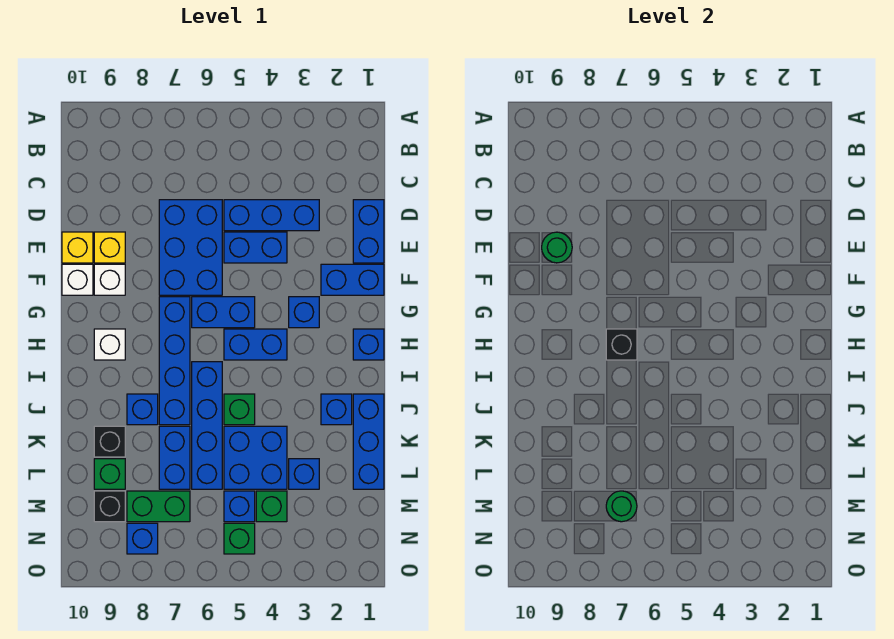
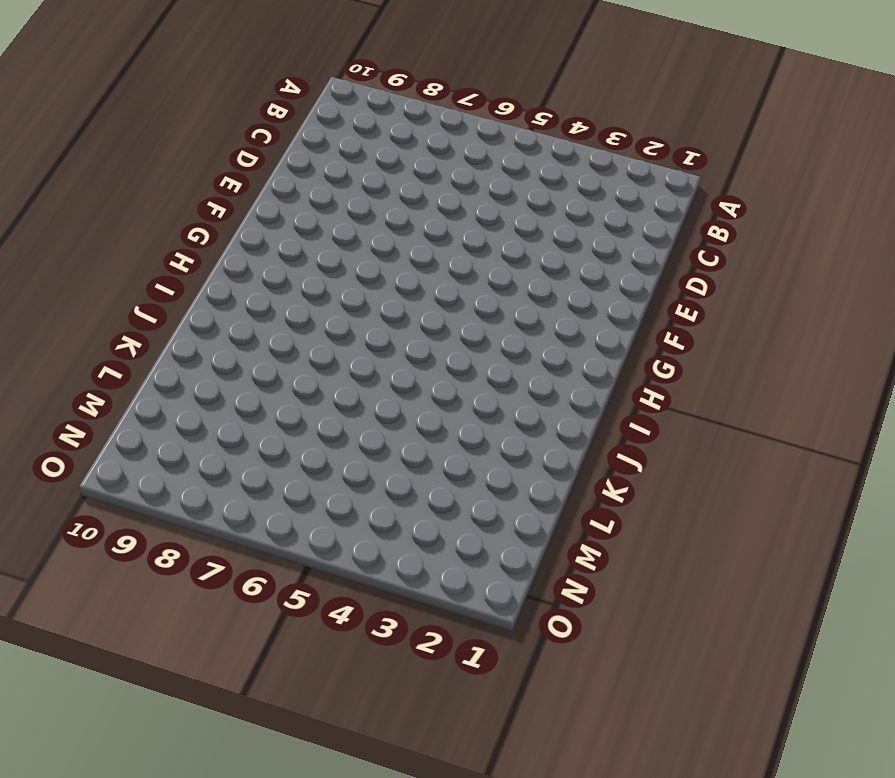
none -> blue brick D1:E1 level 1
none -> blue brick D3:D5 level 1
none -> blue brick D6:F7 level 1
none -> blue brick E4:E5 level 1

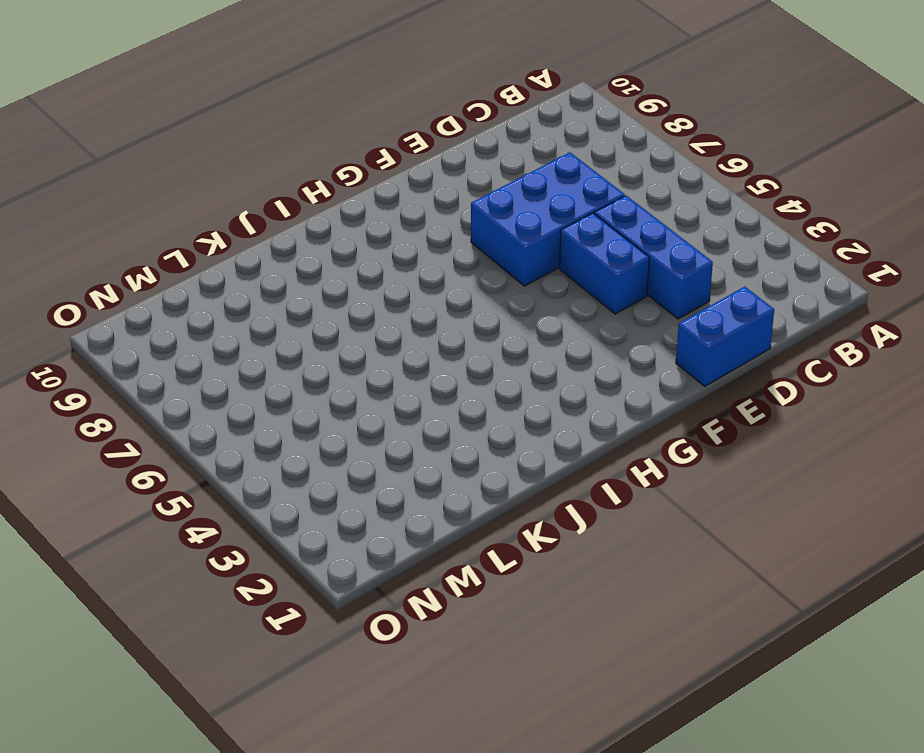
none -> yellow brick E9 level 1
none -> yellow brick E10 level 1
none -> blue brick F1:F2 level 1
none -> white brick F9 level 1

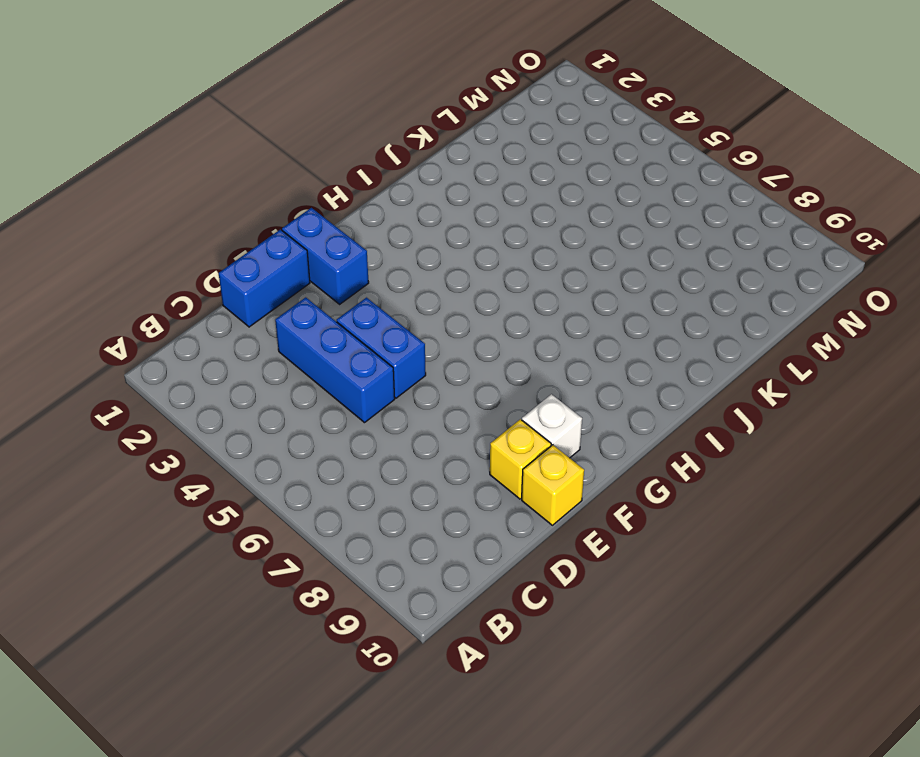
none -> blue brick D6:F7 level 1
none -> white brick F10 level 1
none -> blue brick G3 level 1
none -> blue brick G5:G6 level 1

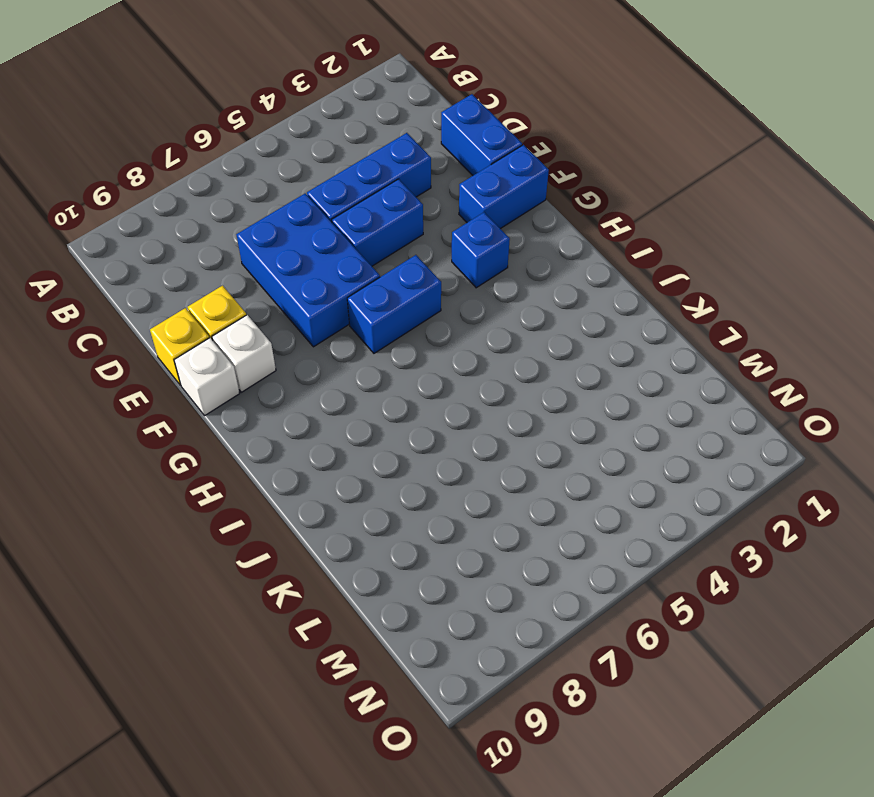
none -> blue brick G7:J7 level 1
none -> blue brick H1 level 1
none -> blue brick H4:H5 level 1
none -> white brick H9 level 1

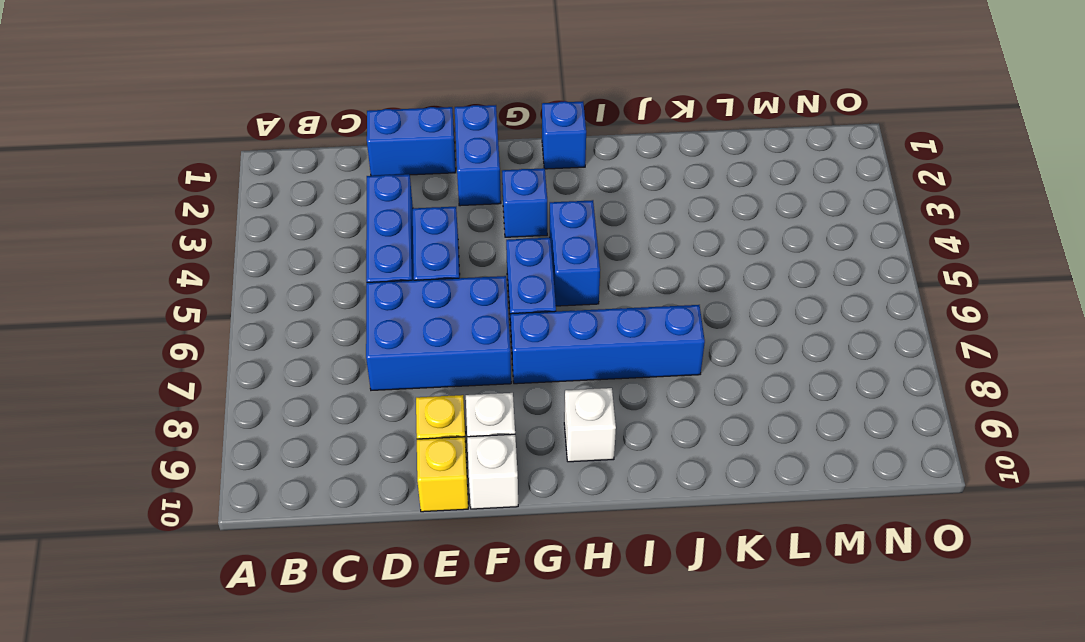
none -> blue brick I6:L6 level 1
none -> blue brick J1:L1 level 1
none -> blue brick J2 level 1
none -> green brick J5 level 1

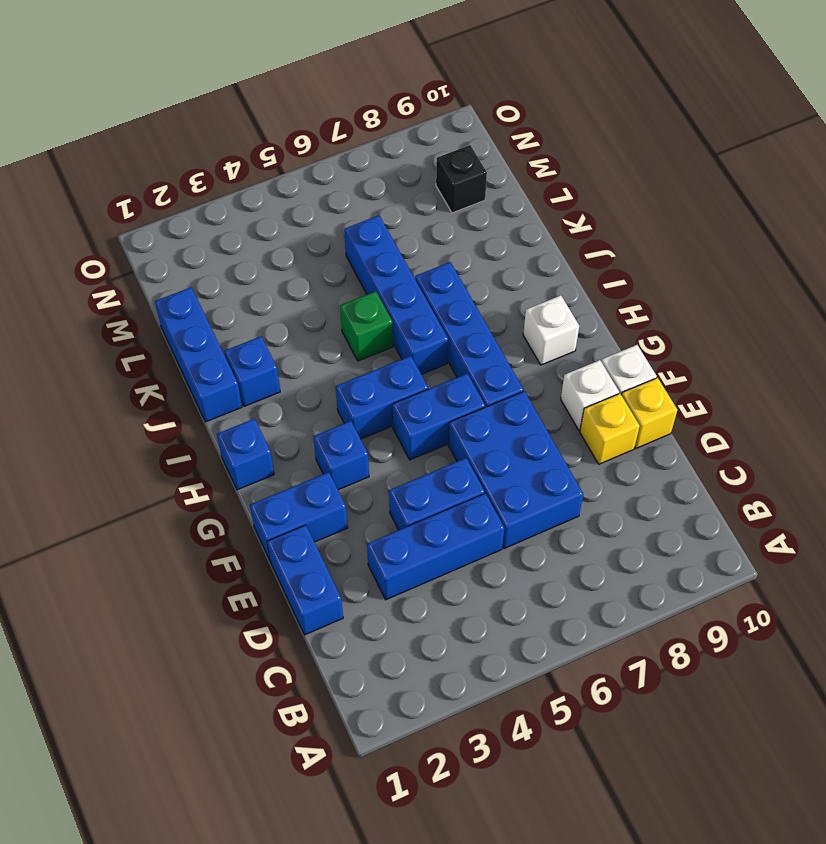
none -> blue brick J8 level 1
none -> blue brick K4:L5 level 1
none -> blue brick K7:L7 level 1
none -> black brick K9 level 1

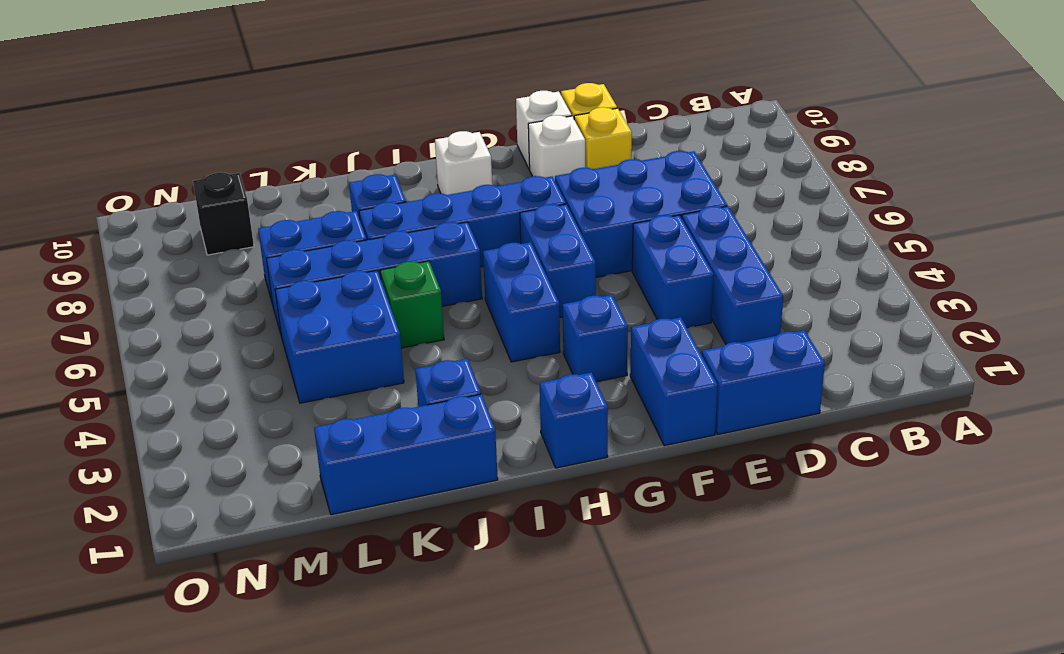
none -> black brick K9 level 1
none -> blue brick L3 level 1
none -> green brick L9 level 1
none -> green brick M4 level 1

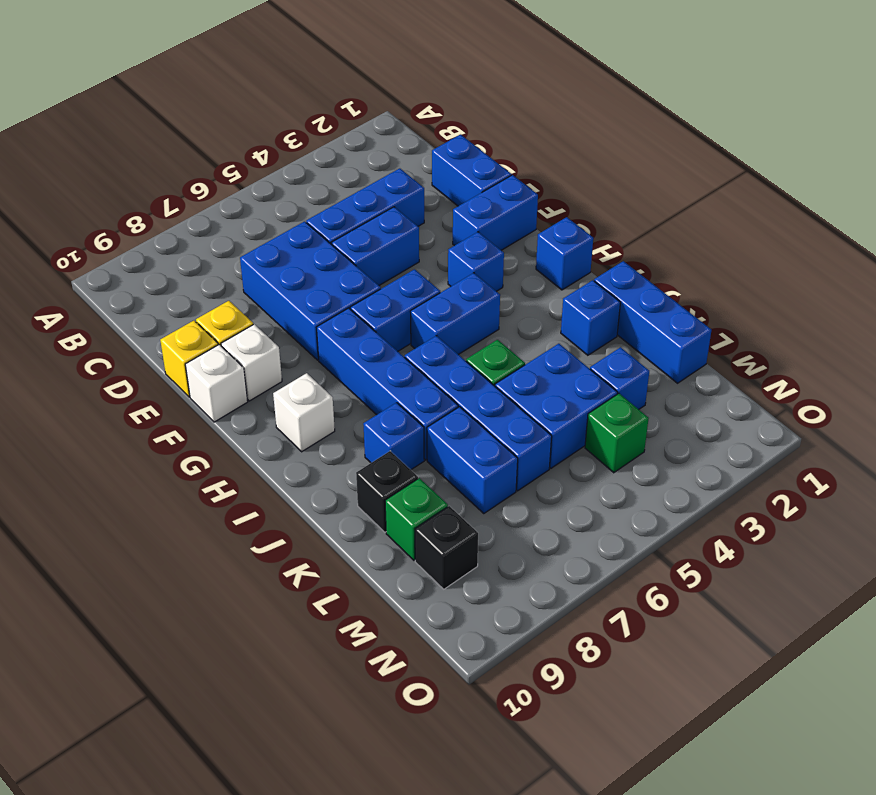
none -> blue brick M5 level 1
none -> green brick M7:M8 level 1
none -> green brick N5 level 1
none -> blue brick N8 level 1

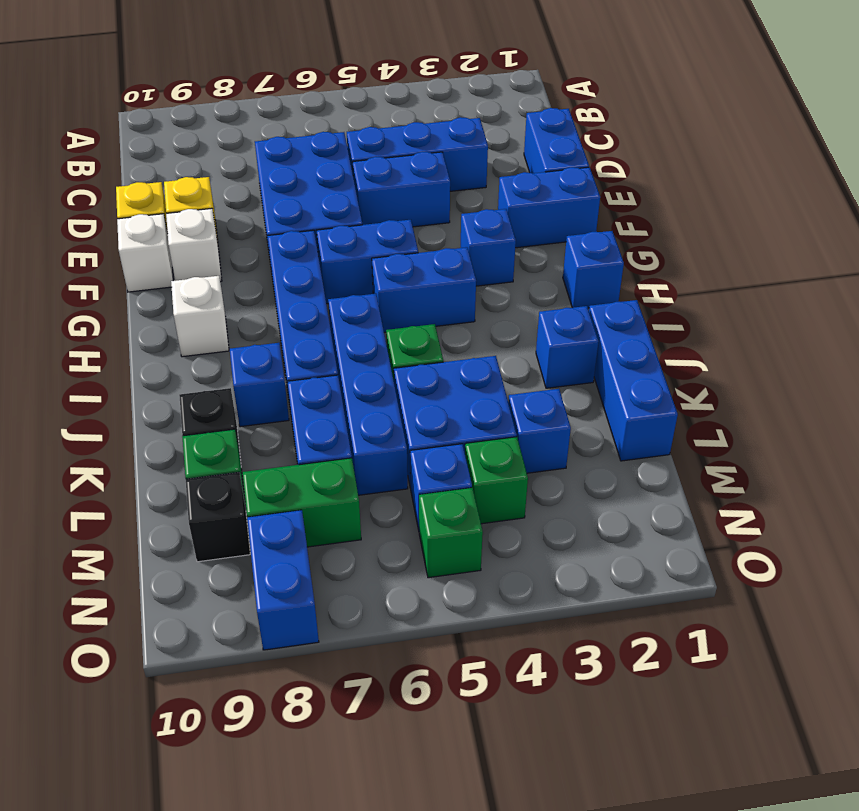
blue brick N8:O8 level 1 -> blue brick N8 level 1
none -> green round brick E9 level 2
none -> black brick H7 level 2
none -> green round brick M7 level 2

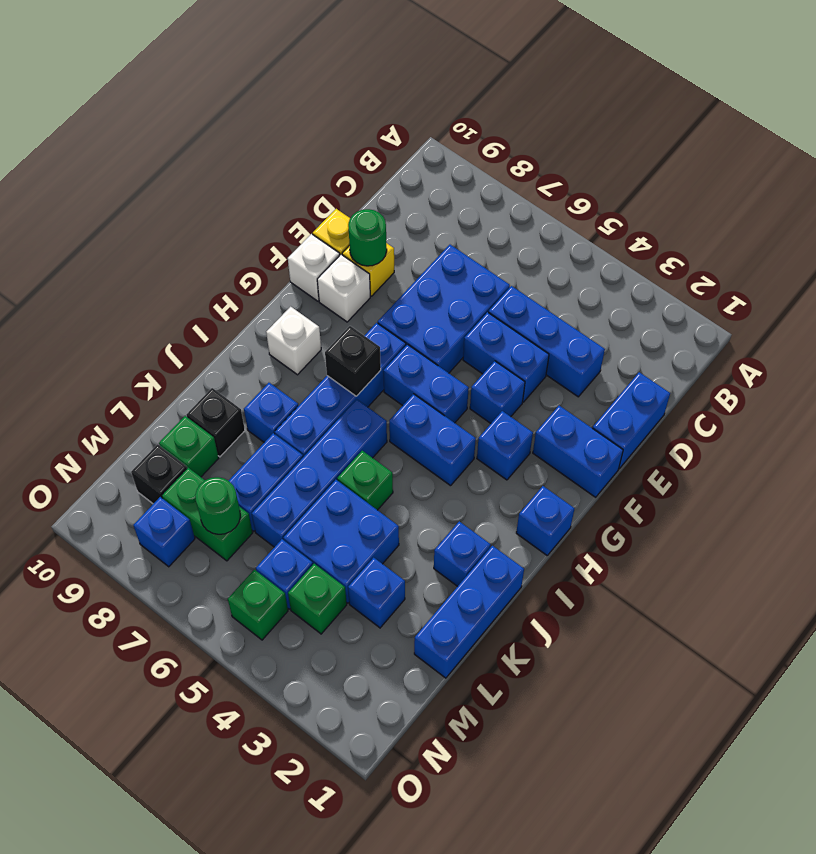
blue brick F4 level 1 -> none

